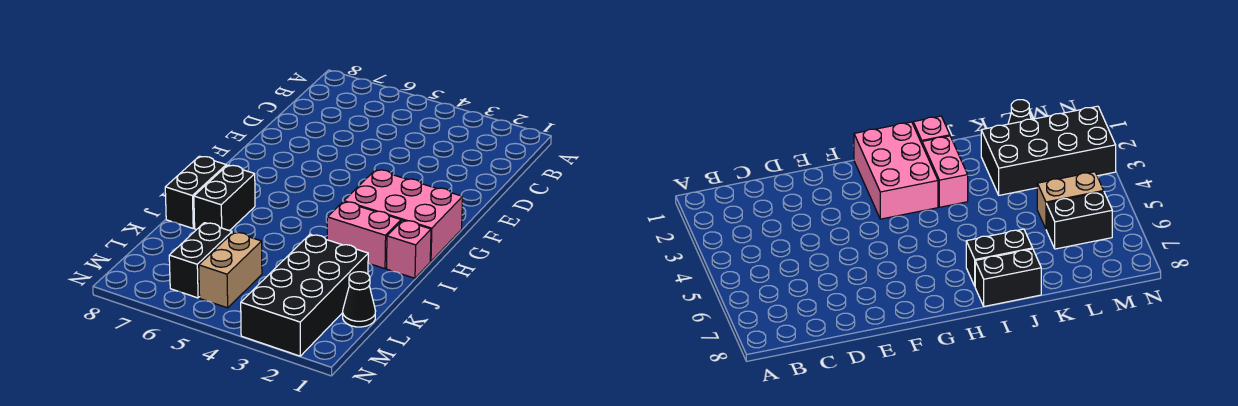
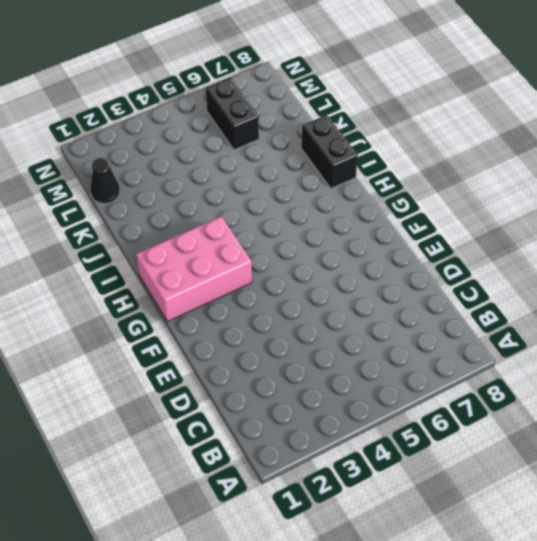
none -> pink brick I1 level 1
none -> pink brick I2:I3 level 1

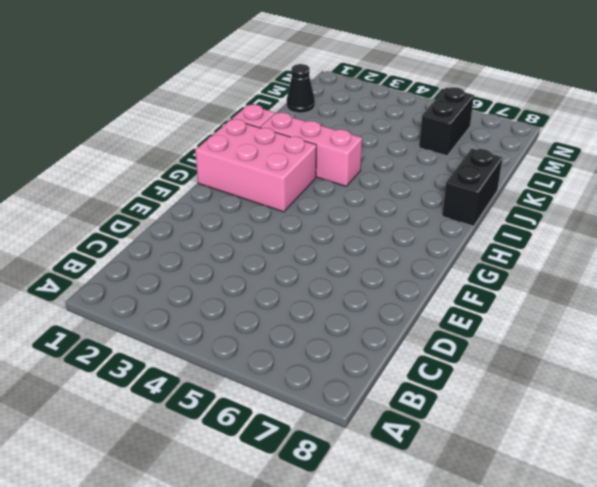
pink brick I2:I4 level 1 -> pink brick I2:I3 level 1
none -> black brick I7:J7 level 1
none -> black brick K2:N3 level 1

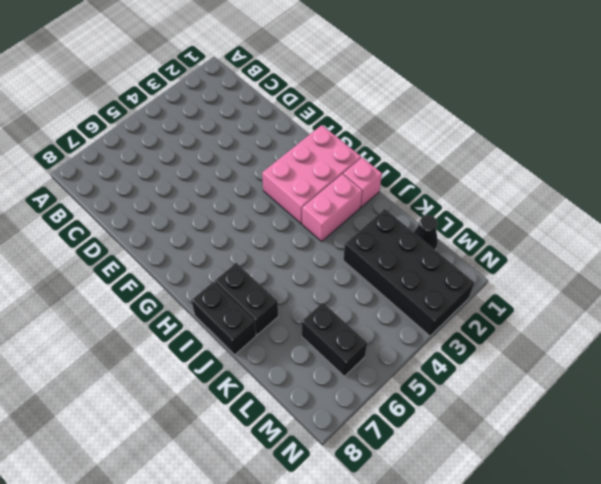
none -> tan brick L5:M5 level 1

